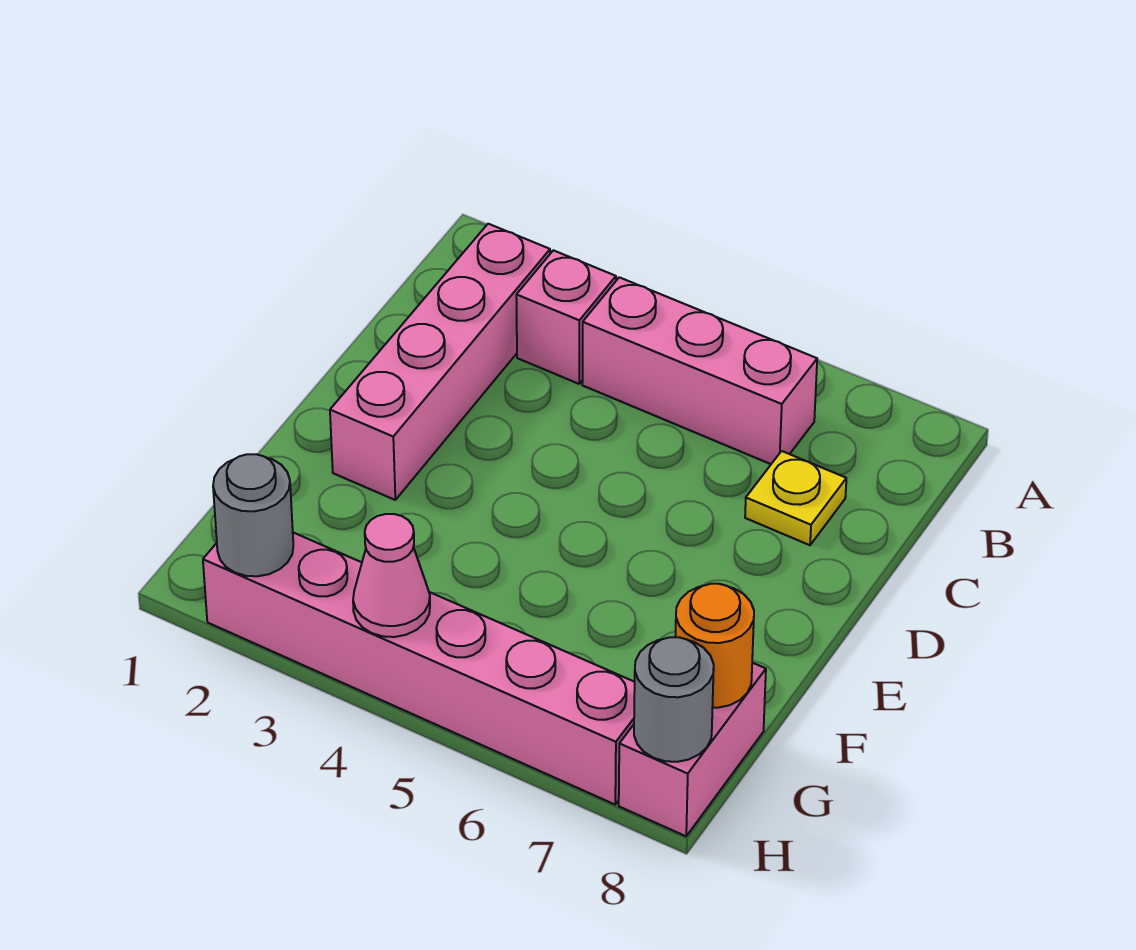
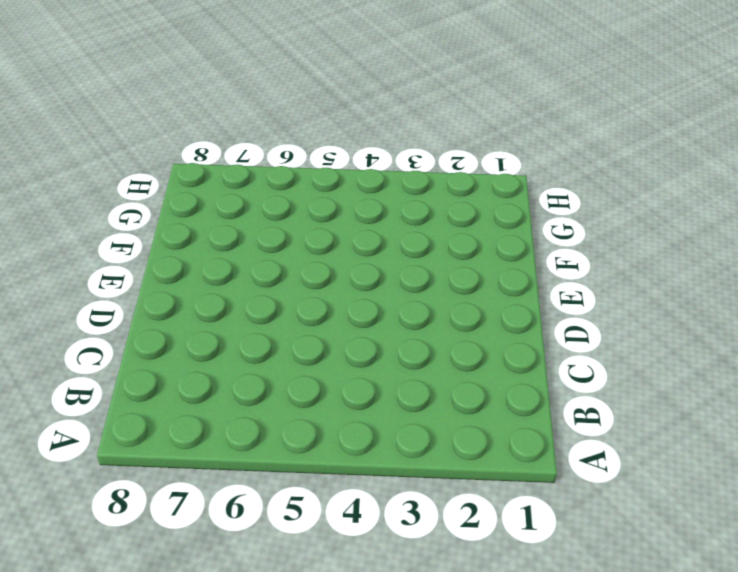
none -> pink brick B2:E2 level 1
none -> pink brick B3 level 1

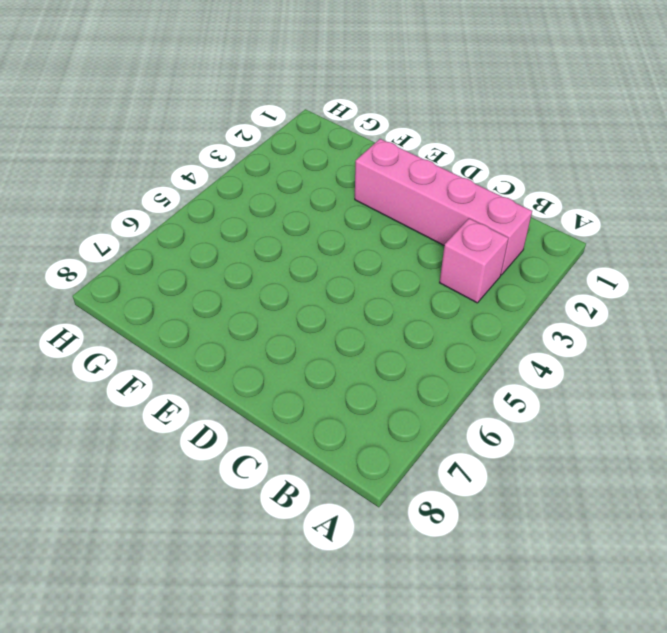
none -> pink brick B4:B6 level 1
none -> yellow plate C7 level 1

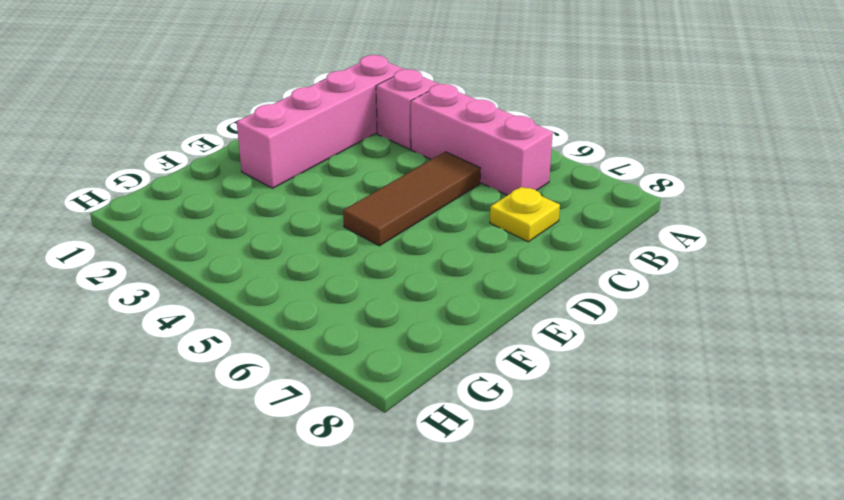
brown tile C5:E5 level 1 -> none
none -> pink brick G8:H8 level 1
none -> pink brick H2:H7 level 1

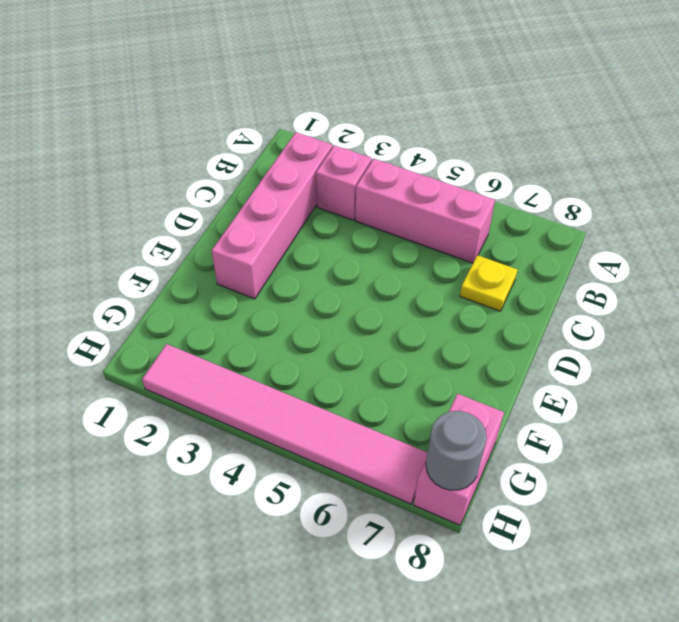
pink tile H2:H7 level 1 -> pink brick H2:H7 level 1
none -> orange round brick G8 level 2
none -> grey round brick H2 level 2

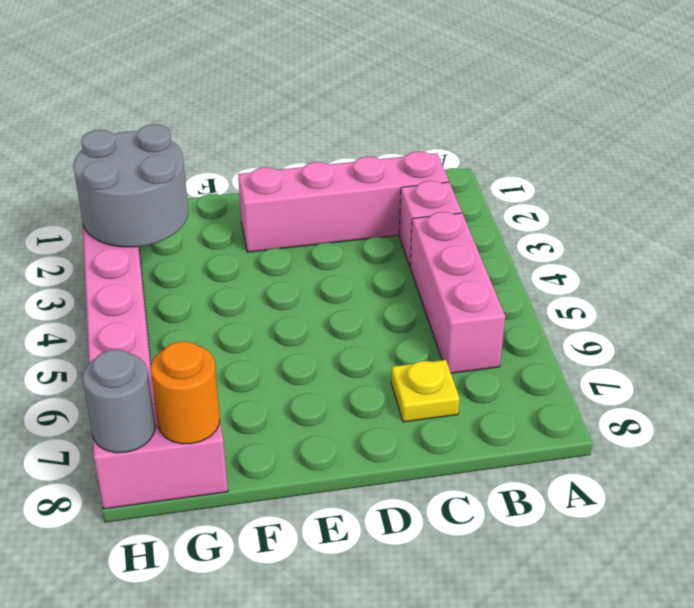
grey round brick G2:H3 level 2 -> grey round brick H2 level 2
none -> pink cone H4 level 2

